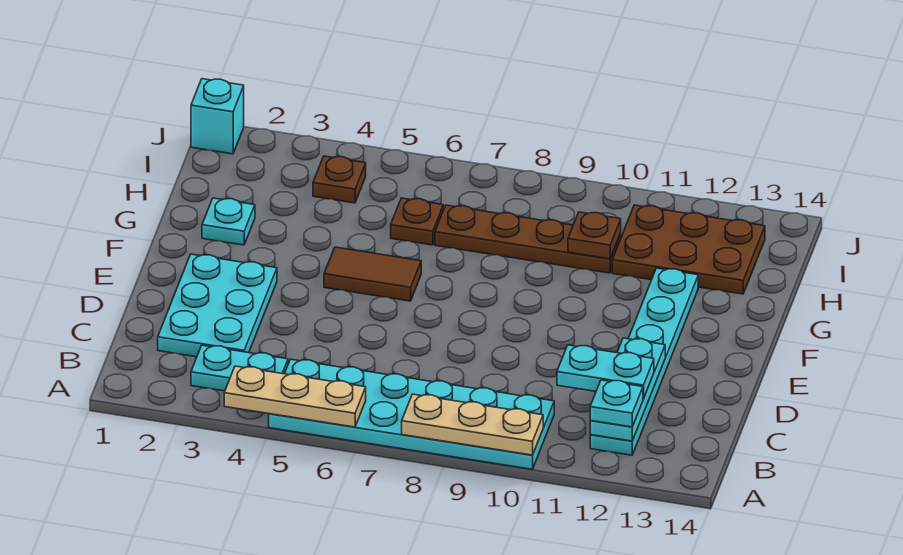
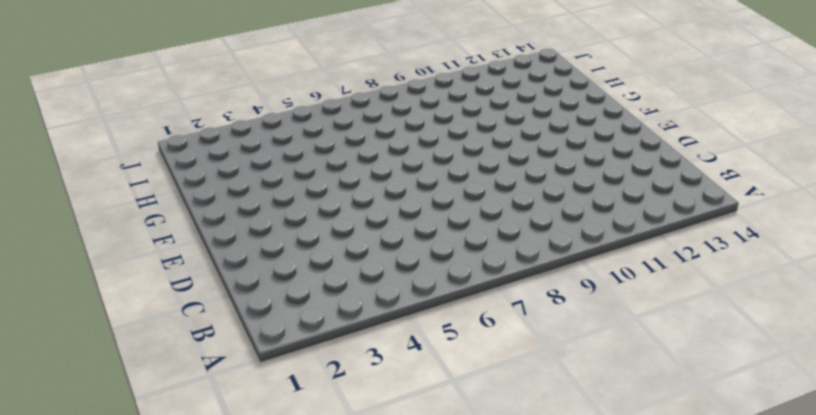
none -> cyan plate A5:B10 level 1
none -> cyan plate B3:B4 level 1
none -> cyan plate B12:G12 level 1

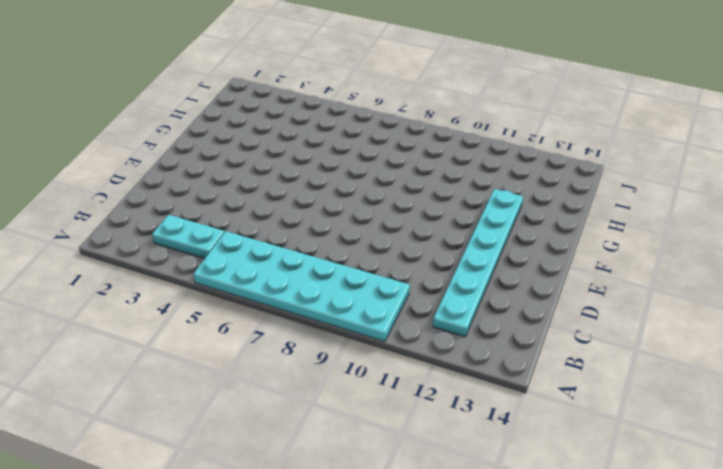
none -> cyan plate C2:E3 level 1
none -> brown tile F5:F6 level 1
none -> cyan plate G2 level 1

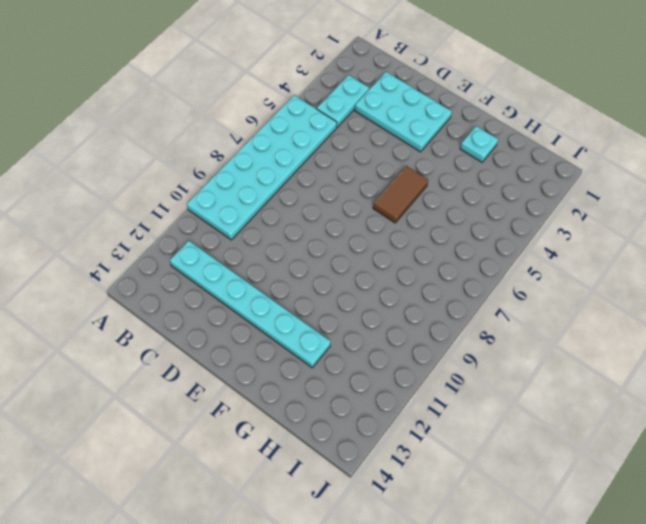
none -> brown plate H6 level 1
none -> brown plate H7:H10 level 1
none -> brown plate H11:I13 level 1

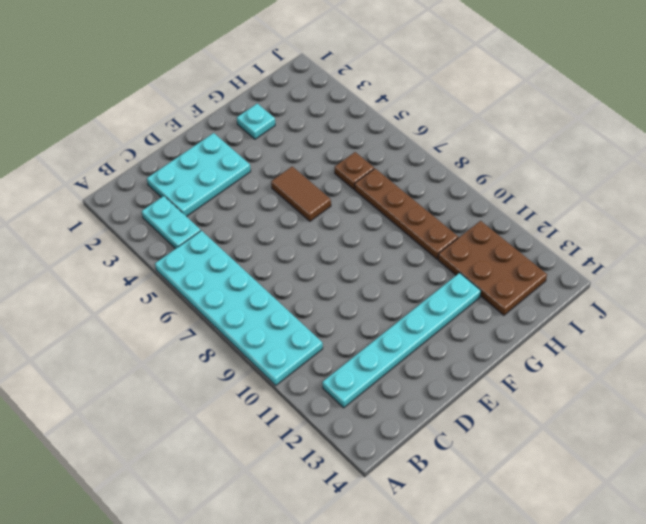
none -> brown plate I4 level 1
none -> cyan brick J1 level 1
none -> tan plate A4:A6 level 2

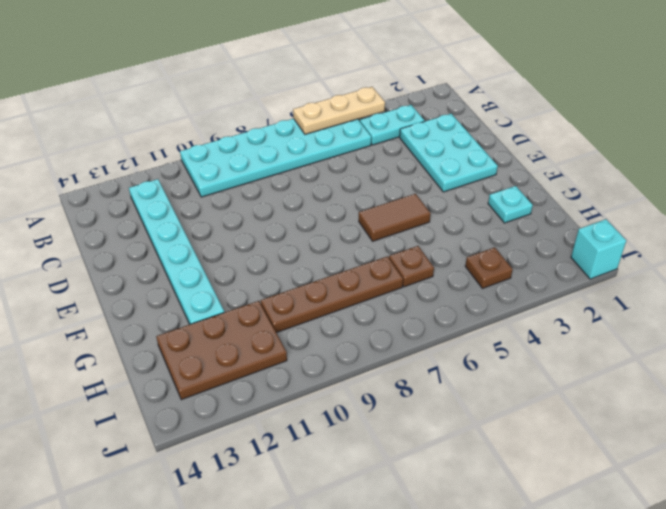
none -> tan plate A8:A10 level 2
none -> cyan plate B12:D12 level 2
none -> brown plate H10 level 2

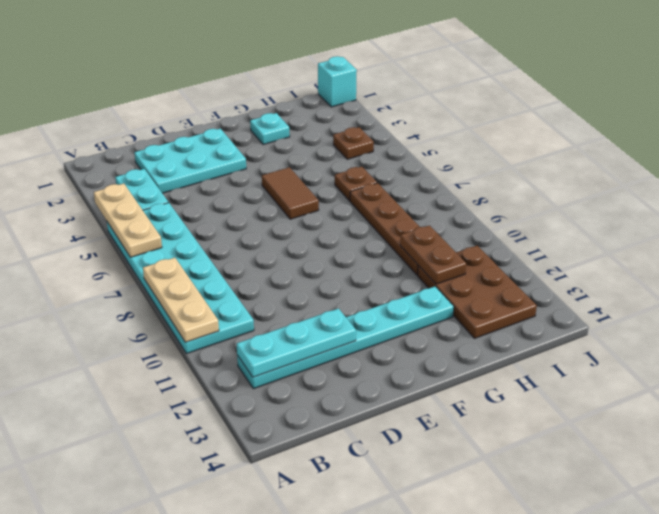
brown plate H10:H11 level 2 -> brown plate H10 level 2
none -> cyan plate B12 level 3
none -> cyan plate C11:C12 level 3

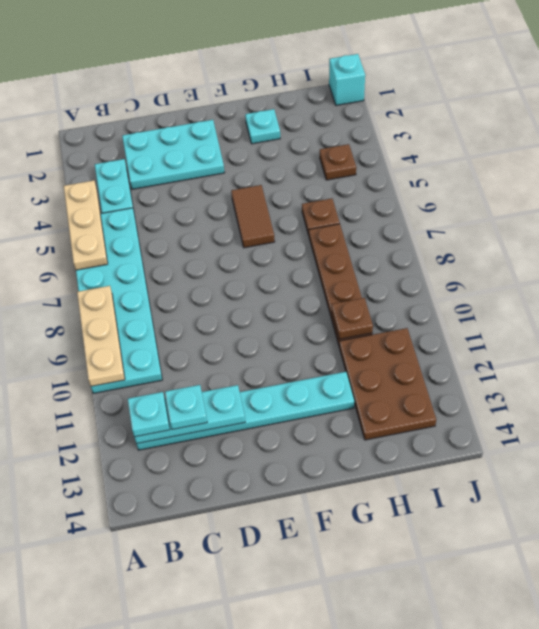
cyan plate C12 level 3 -> cyan plate C11:C12 level 3

